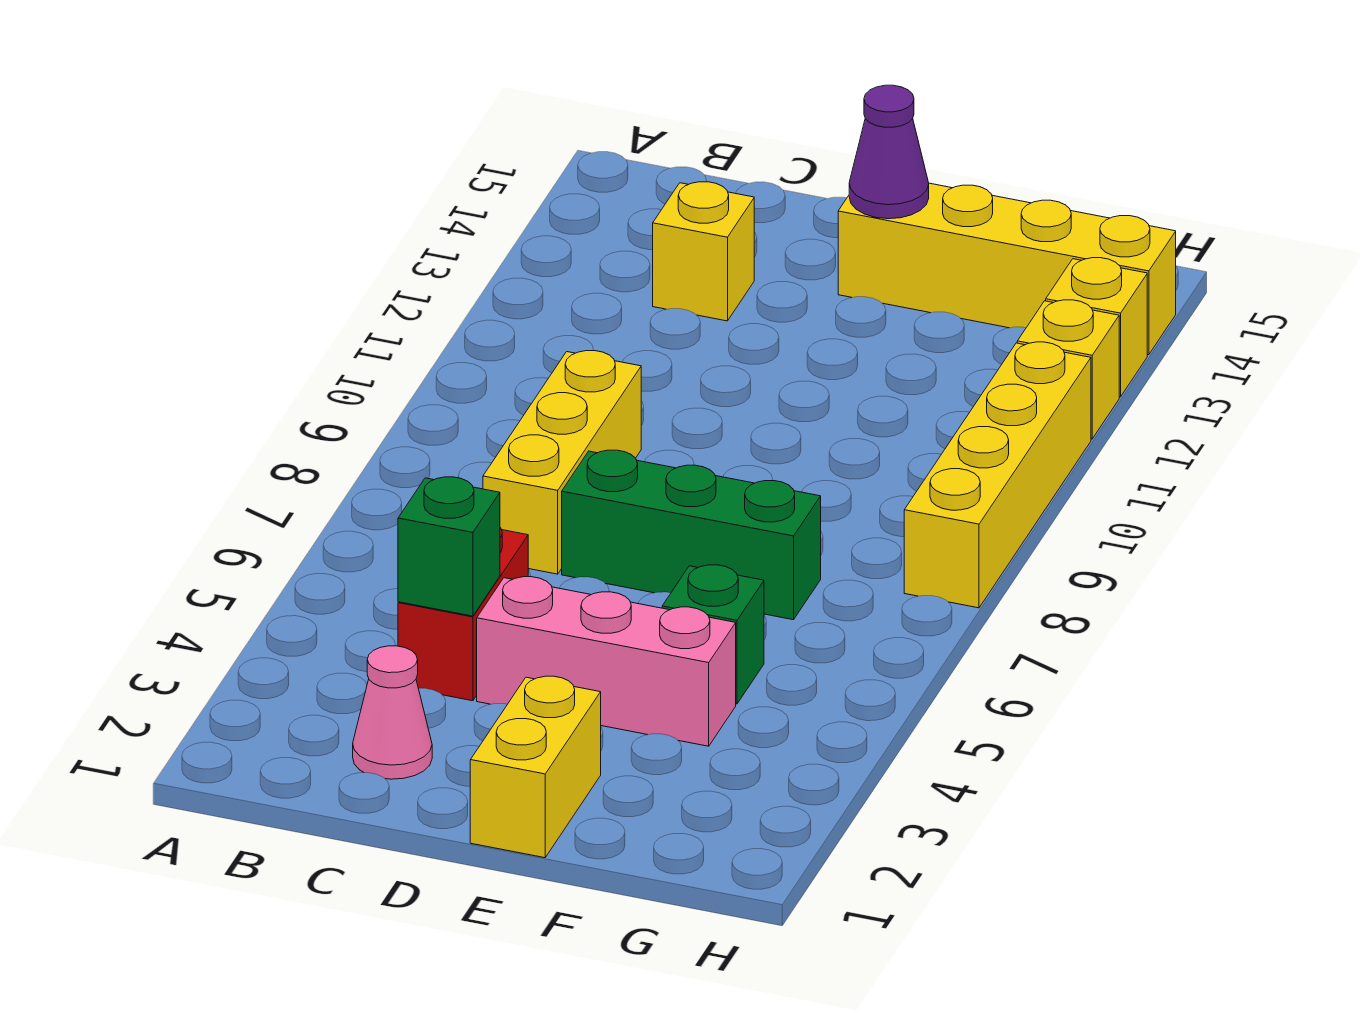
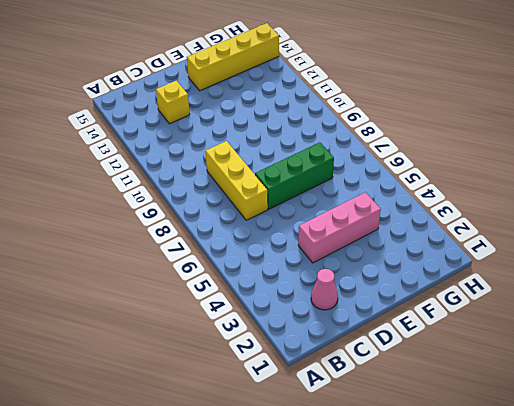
none -> red brick C4:C5 level 1
none -> yellow brick E1:E2 level 1
none -> green brick F5 level 1

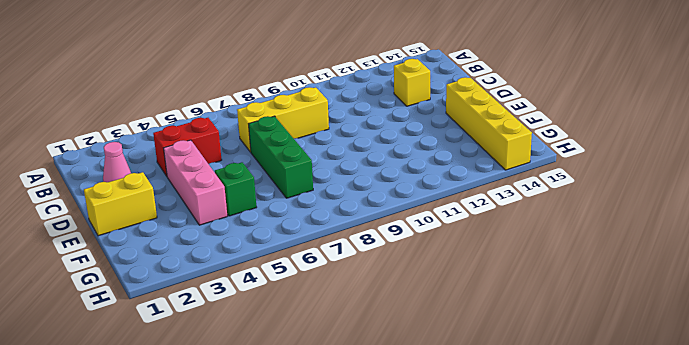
none -> yellow brick H8:H11 level 1
none -> yellow brick H12 level 1
none -> yellow brick H13 level 1

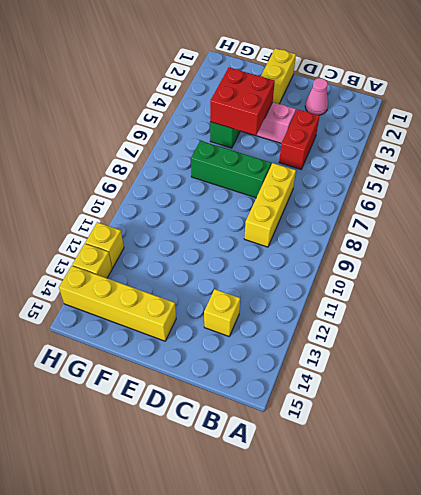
red brick E4:F5 level 2 -> none
none -> yellow brick H8:H11 level 1
none -> green brick C4 level 2
none -> purple cone E14 level 2

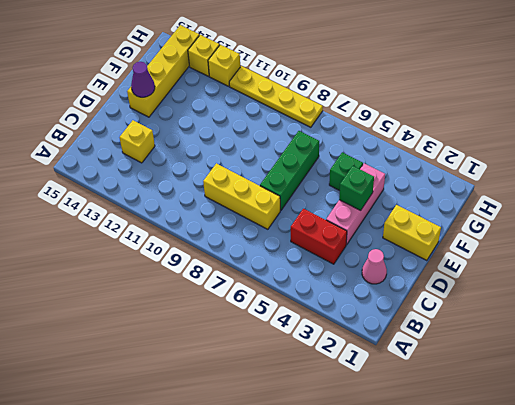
green brick E4 level 2 -> green brick C4 level 2
yellow plate H8:H11 level 1 -> yellow brick H8:H11 level 1

